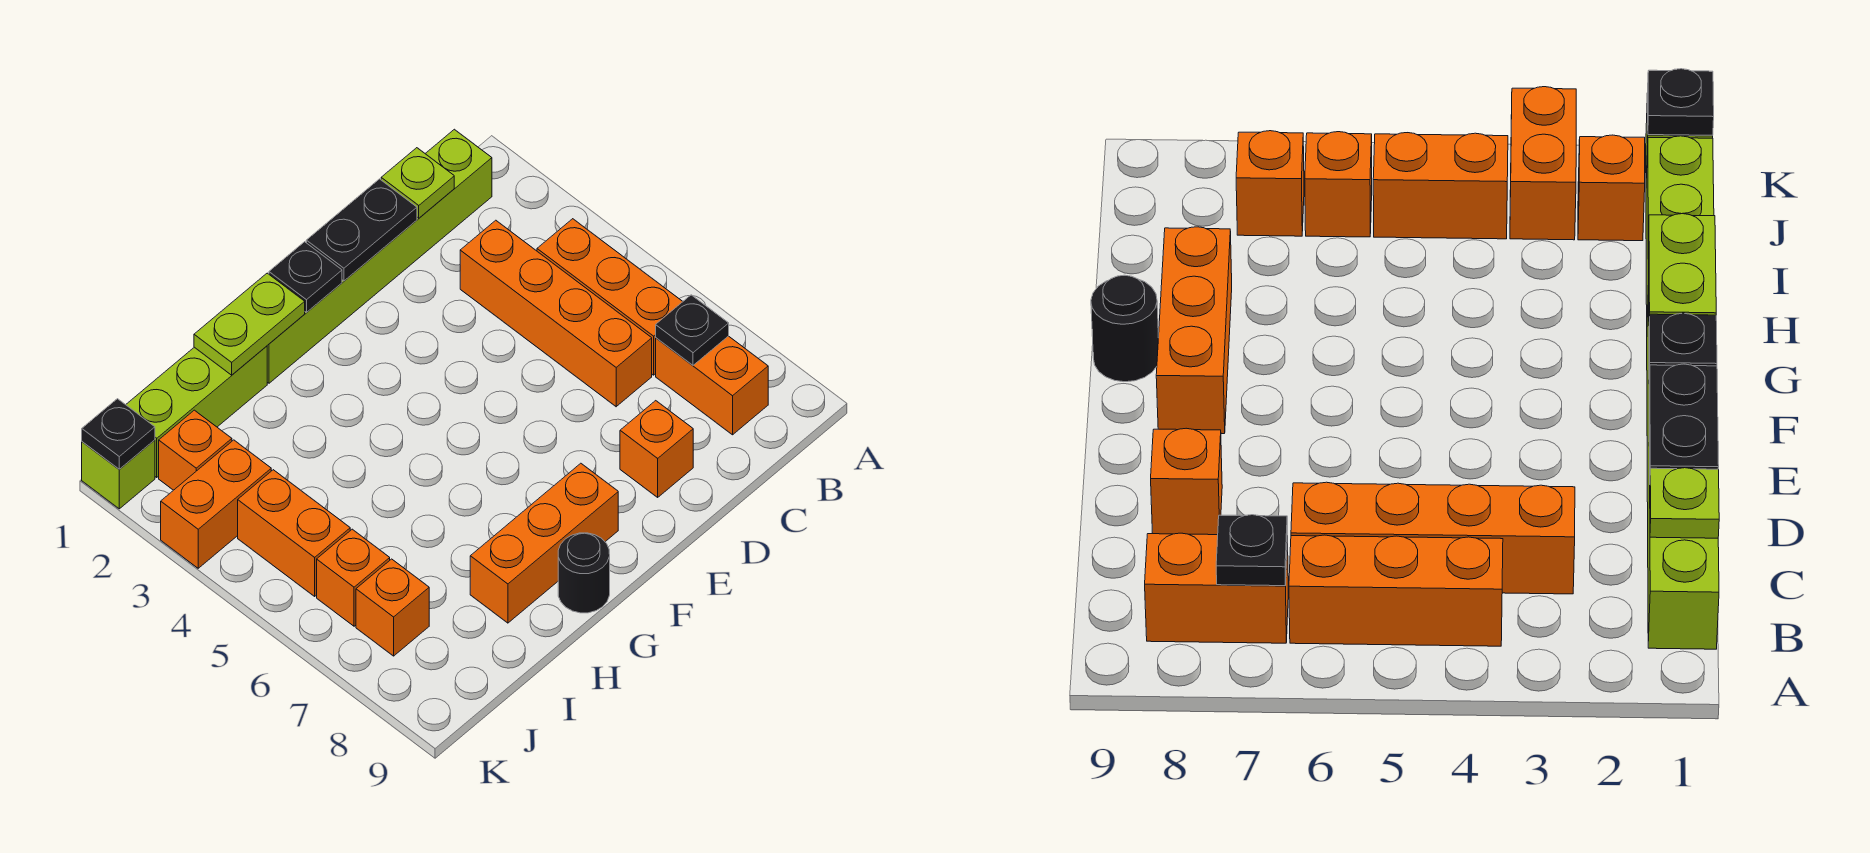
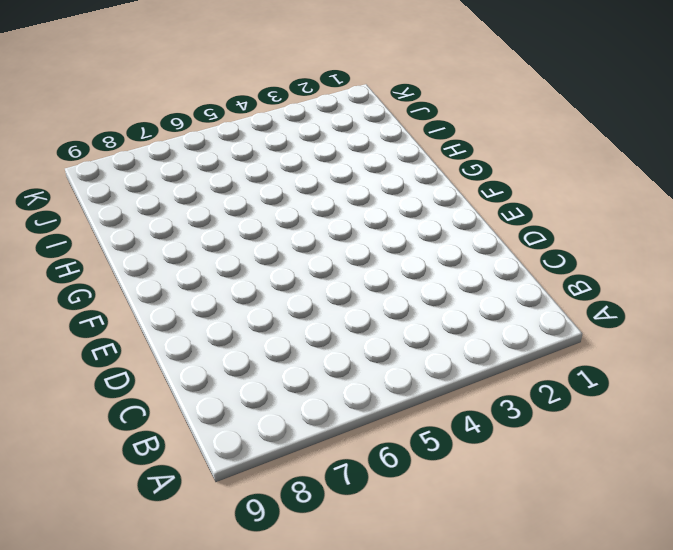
none -> lime brick B1:G1 level 1
none -> orange brick B4:B6 level 1
none -> orange brick B7:B8 level 1

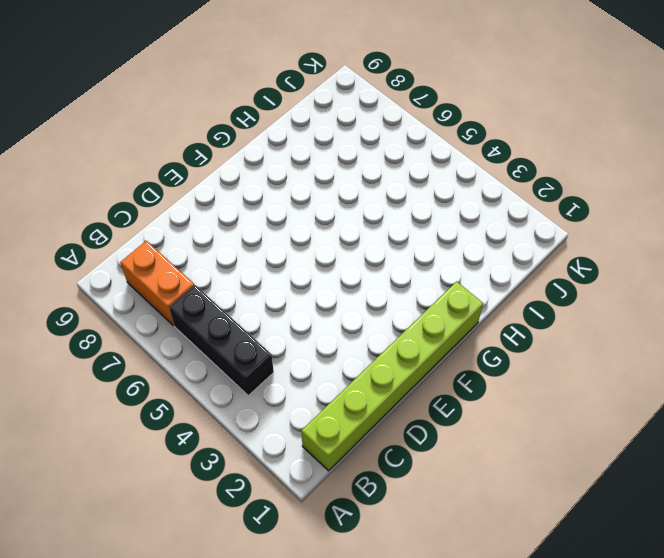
black brick B4:B6 level 1 -> orange brick B4:B6 level 1
none -> orange brick C3:C6 level 1
none -> orange brick D8 level 1
none -> orange brick F8:H8 level 1

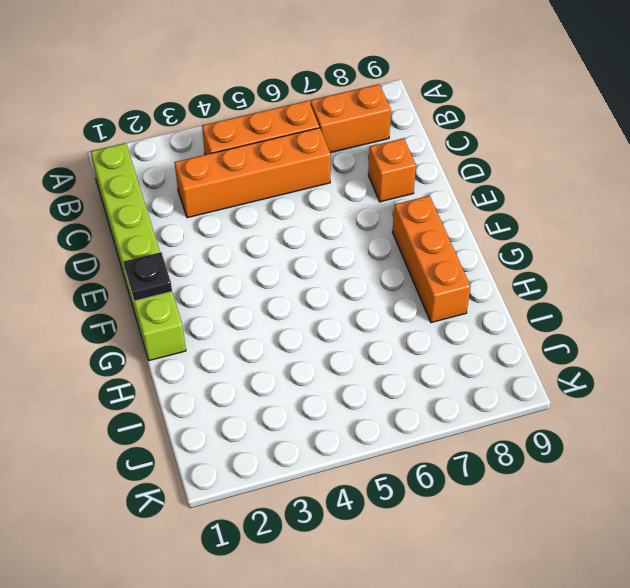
none -> black round brick G9 level 1
none -> lime brick H1:J1 level 1
none -> orange brick J2 level 1

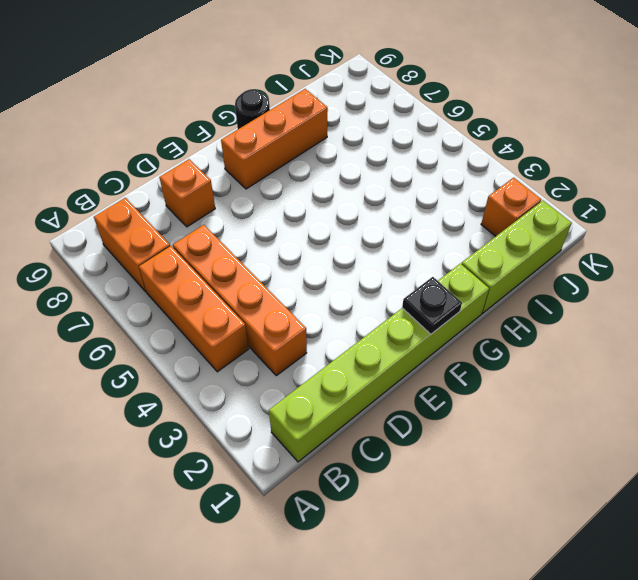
none -> orange brick J3:K3 level 1
none -> orange brick J4:J5 level 1
none -> orange brick J6 level 1

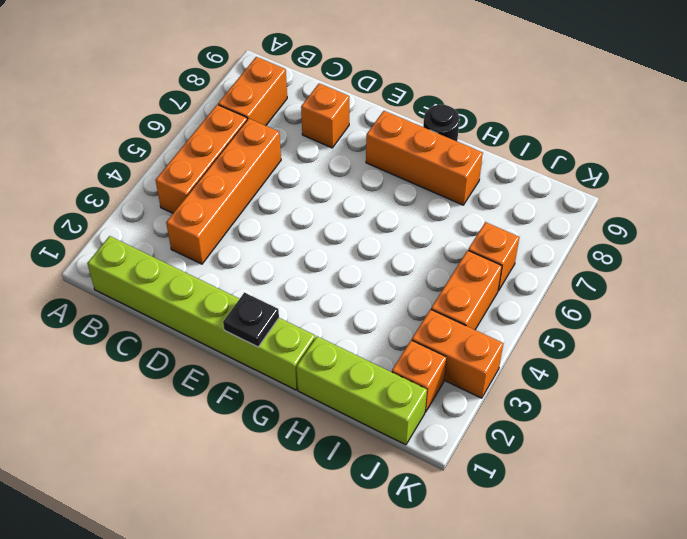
none -> orange brick J7 level 1
none -> lime brick K1 level 1
none -> black plate B7 level 2

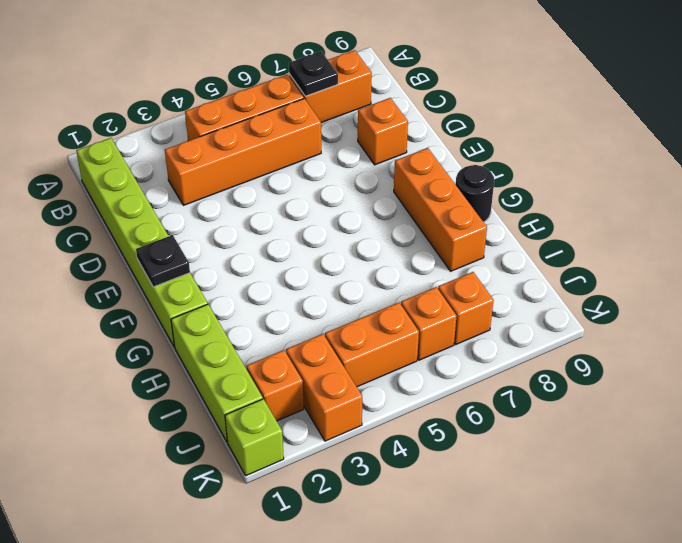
none -> lime plate C1 level 2
none -> black plate D1:E1 level 2
none -> lime plate G1:H1 level 2

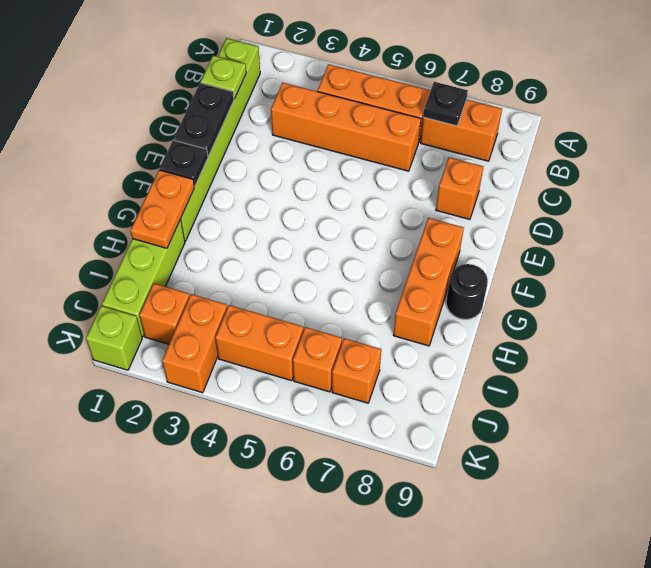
orange plate G1:H1 level 2 -> lime plate G1:H1 level 2
none -> black plate K1 level 2

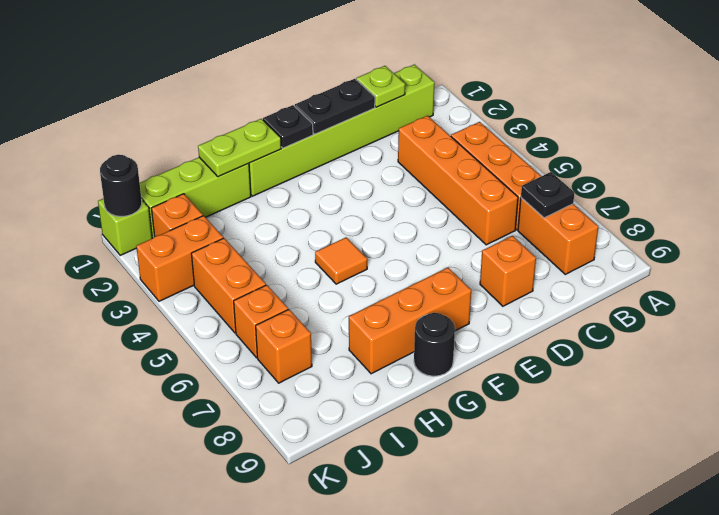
orange tile G5 level 1 -> none
black round brick K1 level 2 -> black plate K1 level 2

